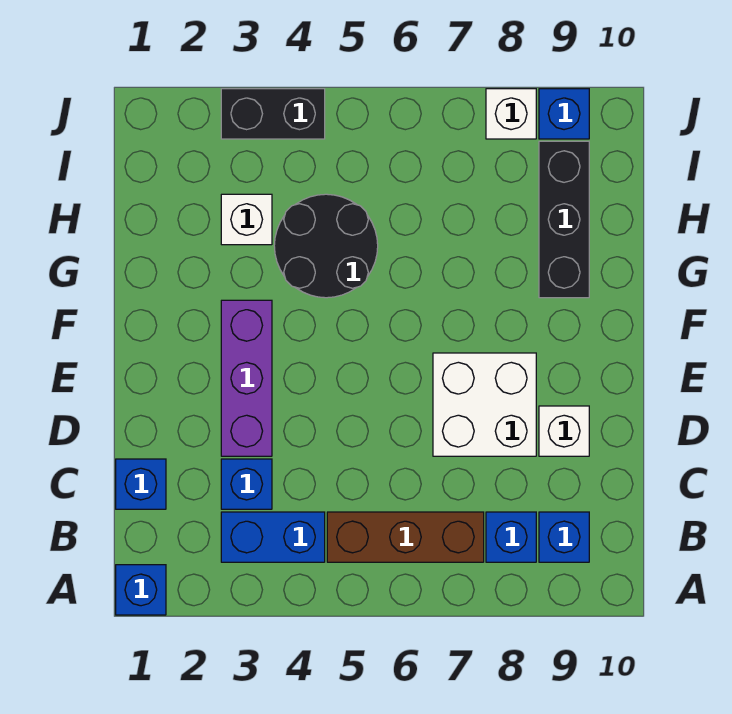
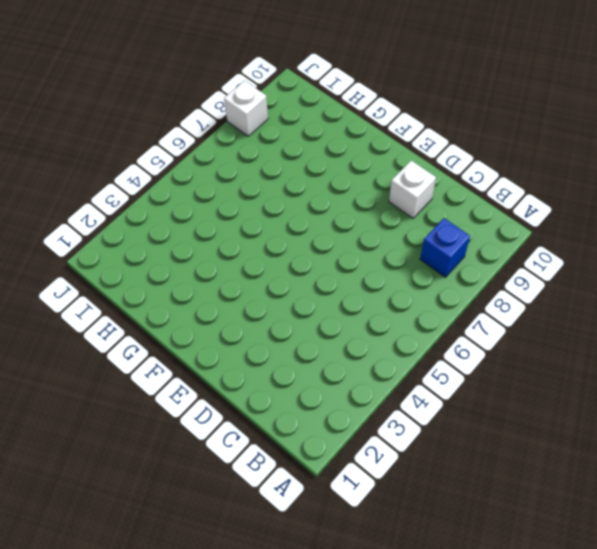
none -> blue brick A1 level 1
none -> blue brick B3:B4 level 1
none -> brown brick B5:B7 level 1

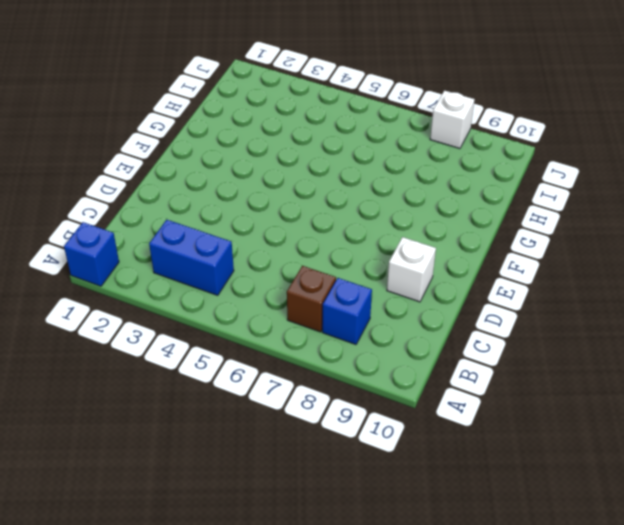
brown brick B7 level 1 -> brown brick B5:B7 level 1
none -> blue brick B9 level 1
none -> blue brick C1 level 1
none -> blue brick C3 level 1

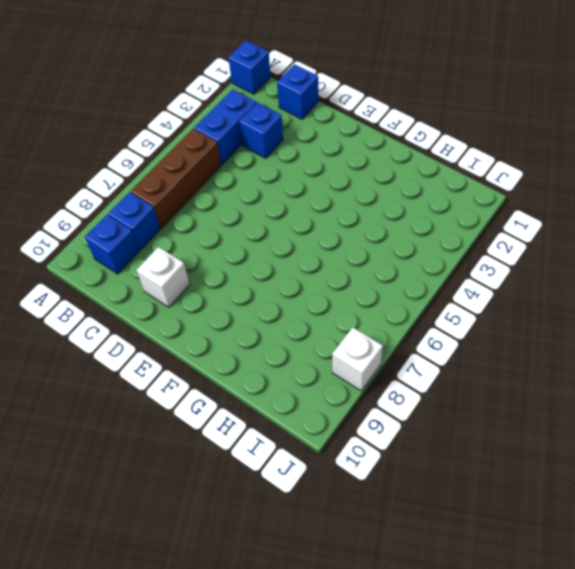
none -> purple brick D3:F3 level 1
none -> white brick D7:E8 level 1
none -> black round brick G4:H5 level 1

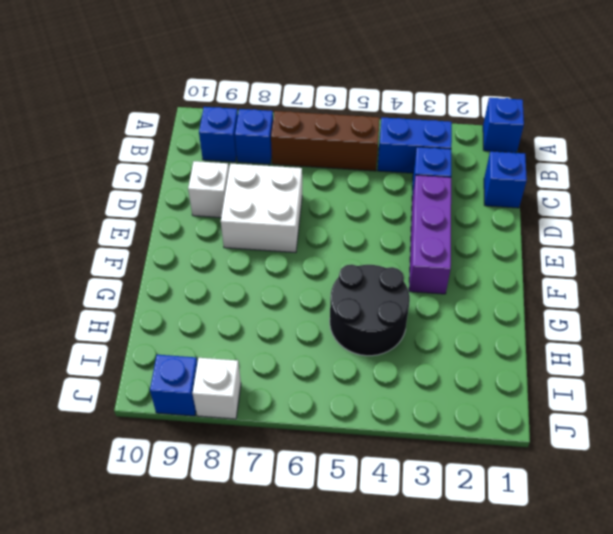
none -> black brick G9:I9 level 1
none -> white brick H3 level 1
none -> black brick J3:J4 level 1

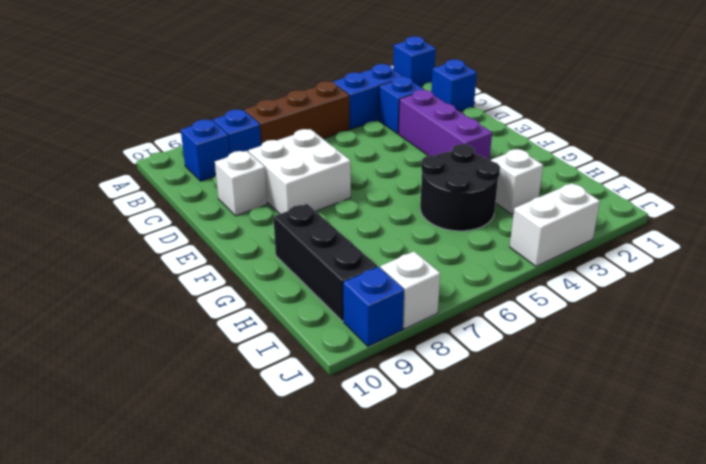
white brick J3:J4 level 1 -> black brick J3:J4 level 1

